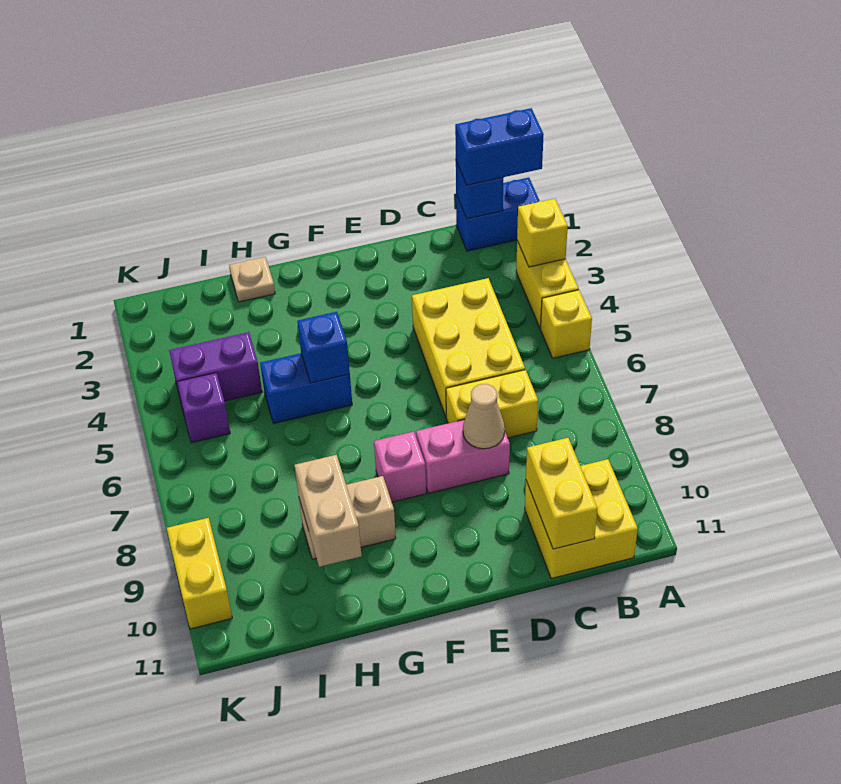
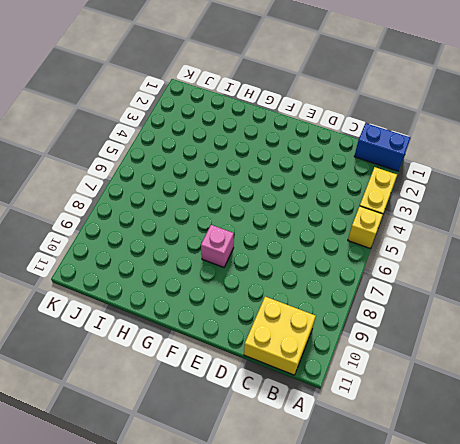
none -> yellow brick C4:D6 level 1
none -> yellow brick C7:D7 level 1
none -> pink brick D8:E8 level 1

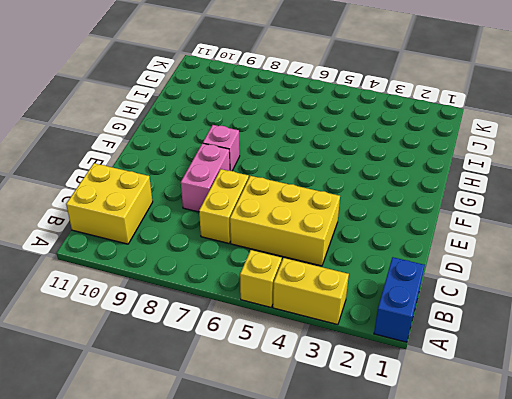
none -> blue brick G5:H5 level 1
none -> tan brick G9:H9 level 1
none -> tan plate H1 level 1

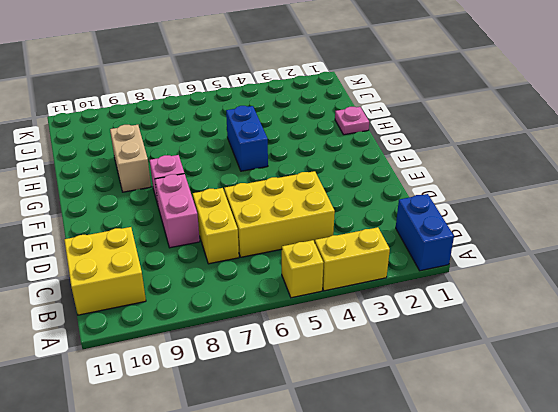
pink plate H1 level 1 -> tan plate H1 level 1
none -> purple brick I4:J4 level 1
none -> purple brick J5 level 1
none -> yellow brick K9:K10 level 1

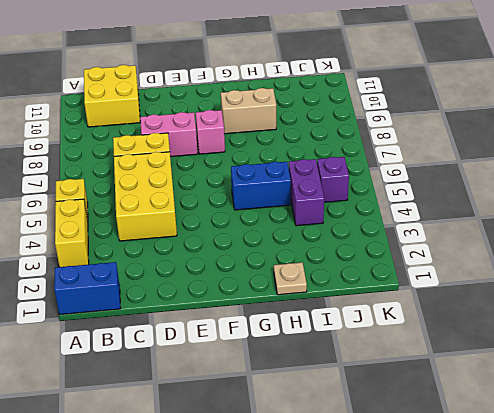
purple brick I4:I5 level 1 -> purple brick I4:J4 level 1
none -> yellow brick K9:K10 level 1
none -> yellow brick A3 level 2
none -> blue brick B1 level 2

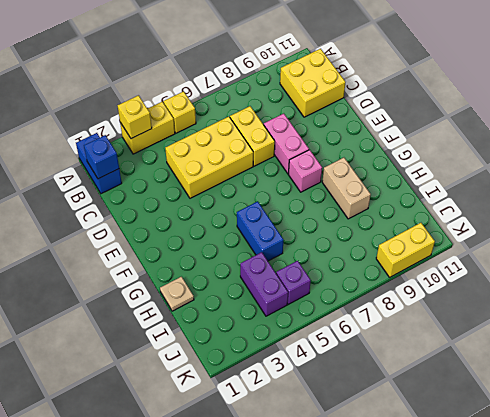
none -> yellow brick C10:C11 level 2
none -> tan cone D8 level 2
none -> blue brick G5 level 2

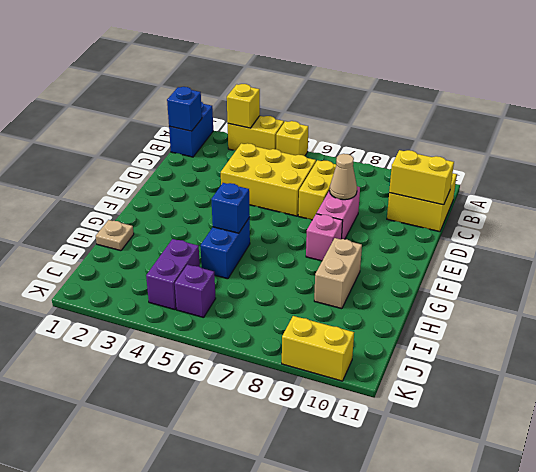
none -> tan brick H9:H10 level 2
none -> blue brick A1:B1 level 3

